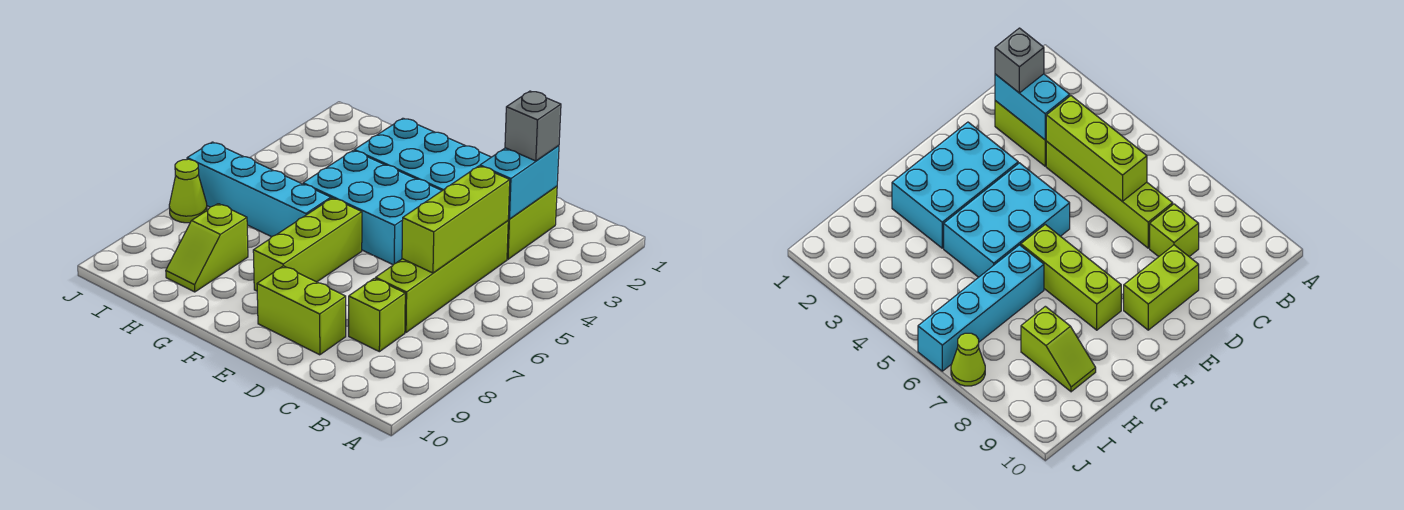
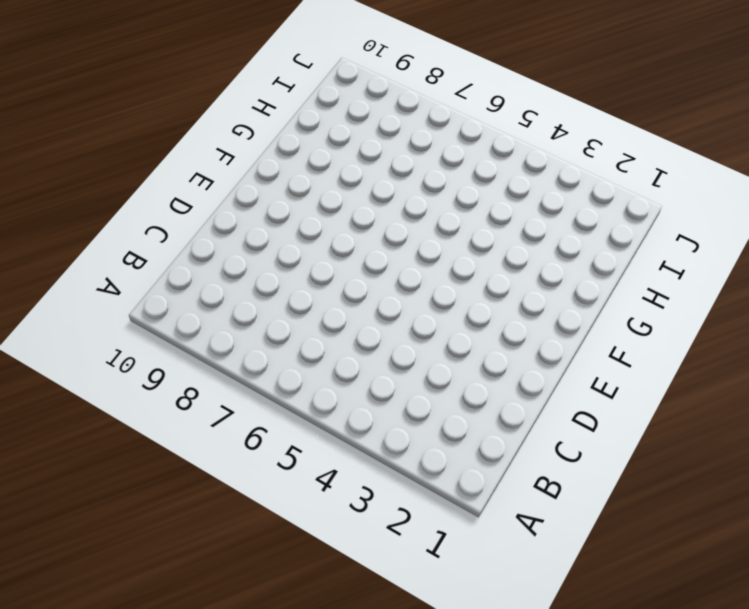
none -> lime brick C2:C3 level 1
none -> lime brick C4:C7 level 1
none -> lime brick C8 level 1

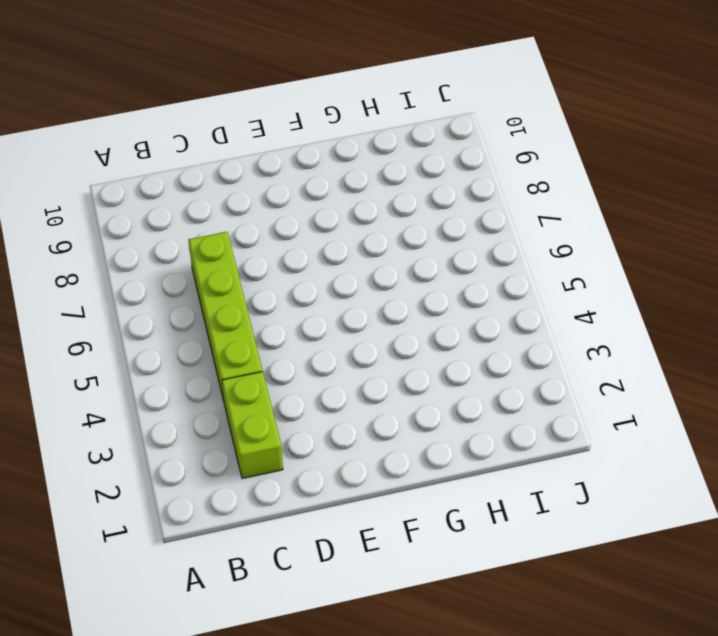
none -> lime brick C8 level 1
none -> lime brick D9:E9 level 1
none -> cyan brick E2:G3 level 1

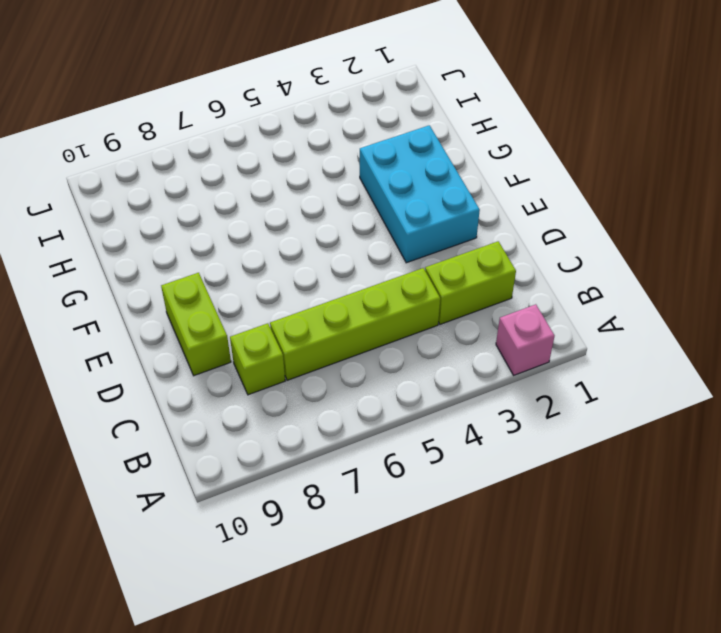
pink brick A2 level 1 -> none
none -> cyan brick E4:G5 level 1
none -> lime brick F6:F8 level 1
none -> cyan brick G6:J6 level 1

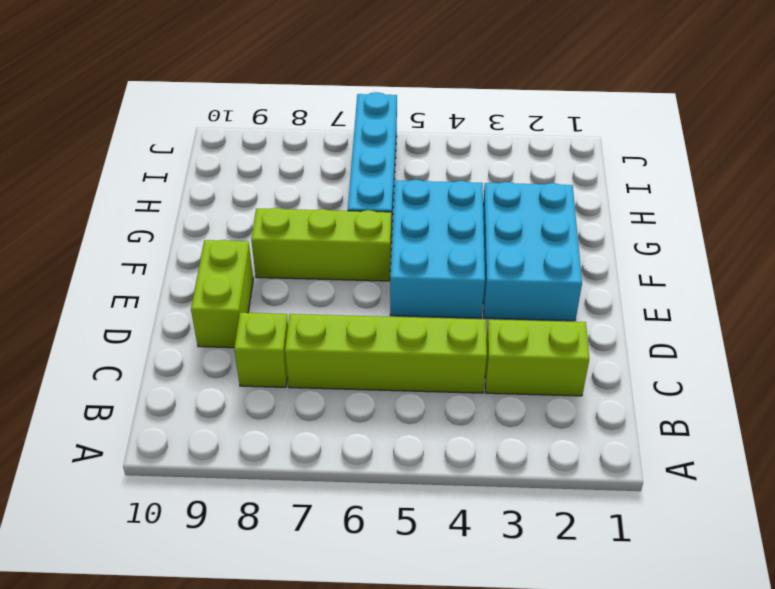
none -> lime slope H8:H9 level 1 top 8
none -> lime cone J7 level 1
none -> cyan brick C2:C3 level 2

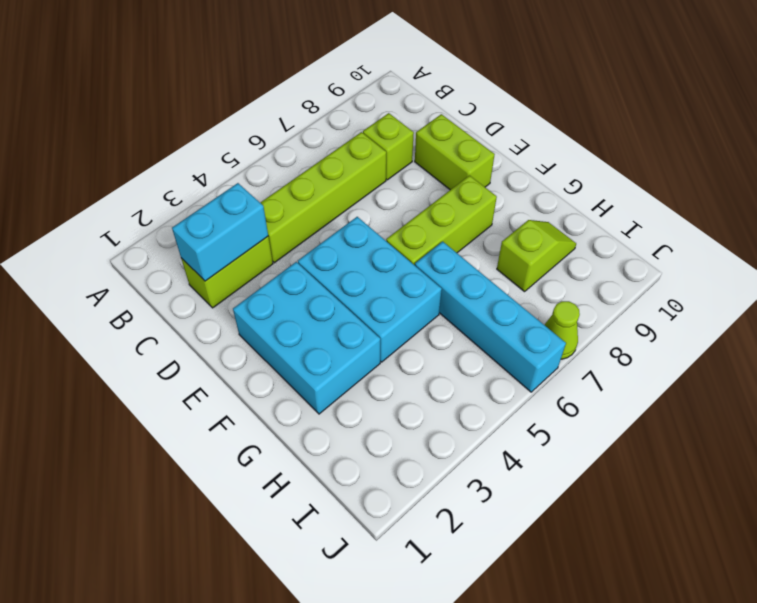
none -> lime brick C4:C6 level 2
none -> grey brick C2 level 3

